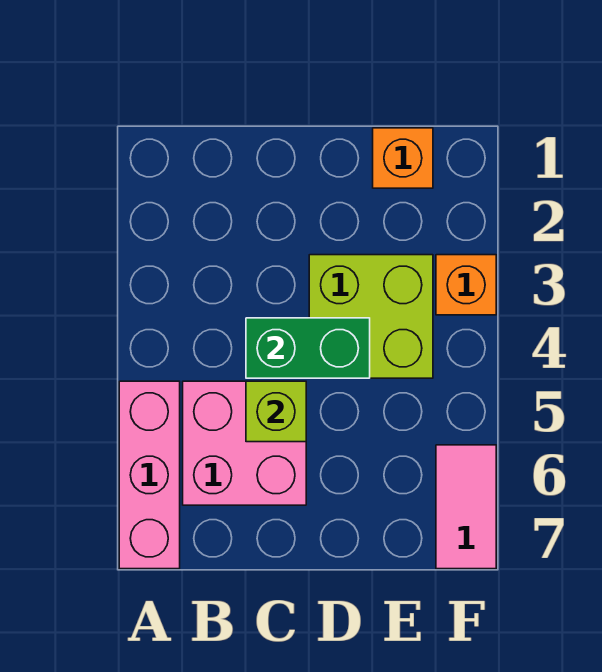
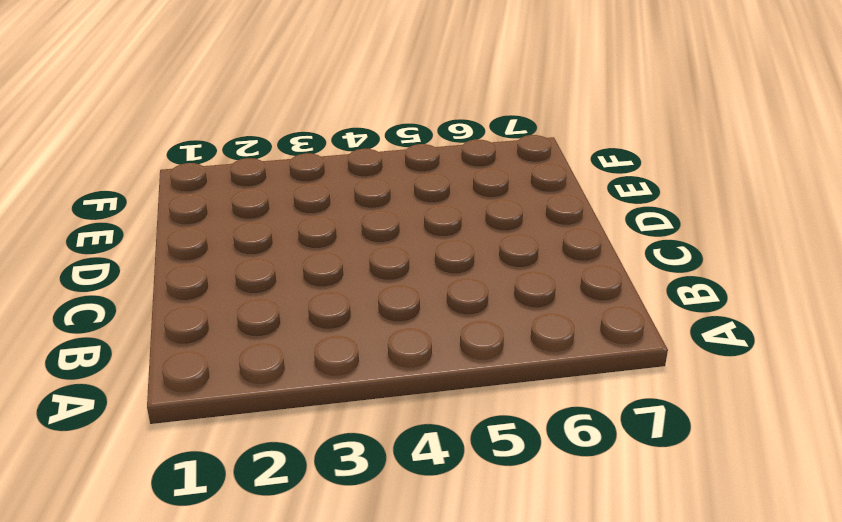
none -> pink brick A5:A7 level 1
none -> pink brick B5:C6 level 1

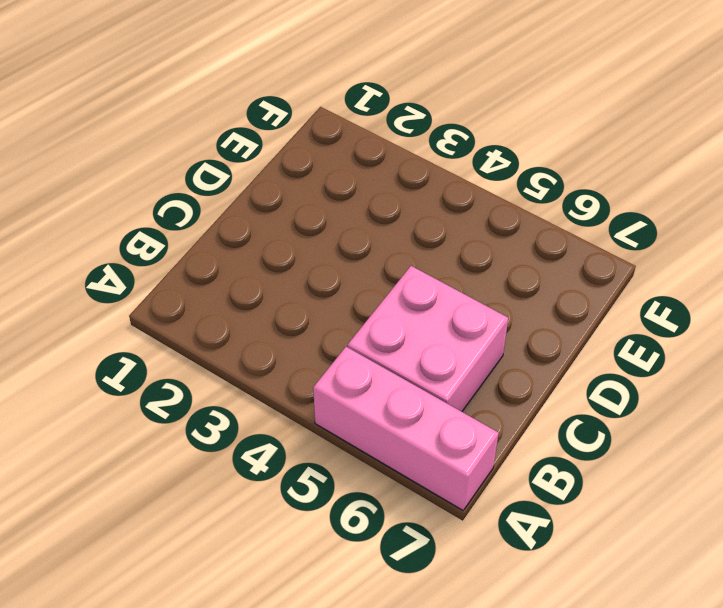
none -> lime brick D3:E4 level 1
none -> orange brick E1 level 1

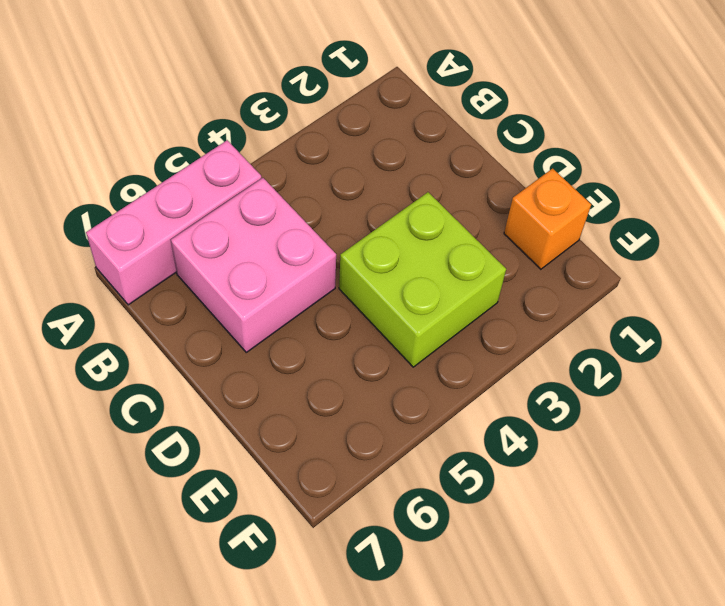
none -> orange brick F3 level 1
none -> pink tile F6:F7 level 1

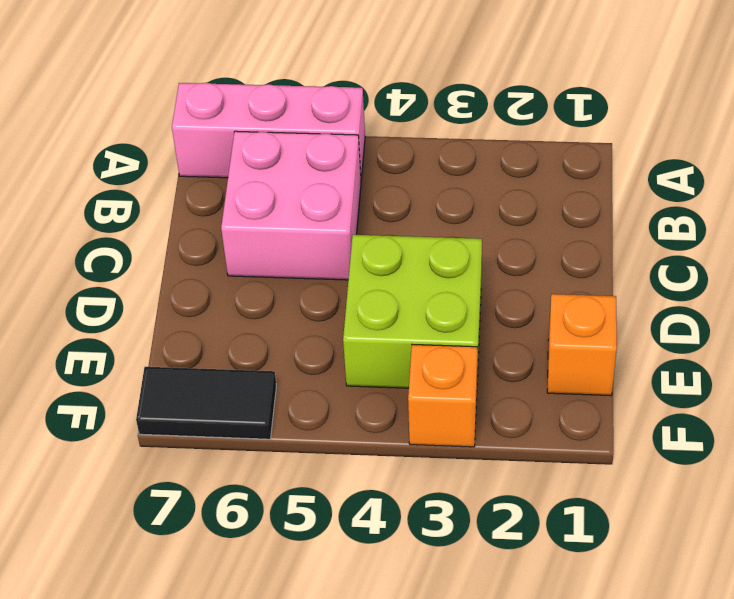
black tile F6:F7 level 1 -> pink tile F6:F7 level 1
none -> green brick C4:D4 level 2
none -> lime brick C5 level 2

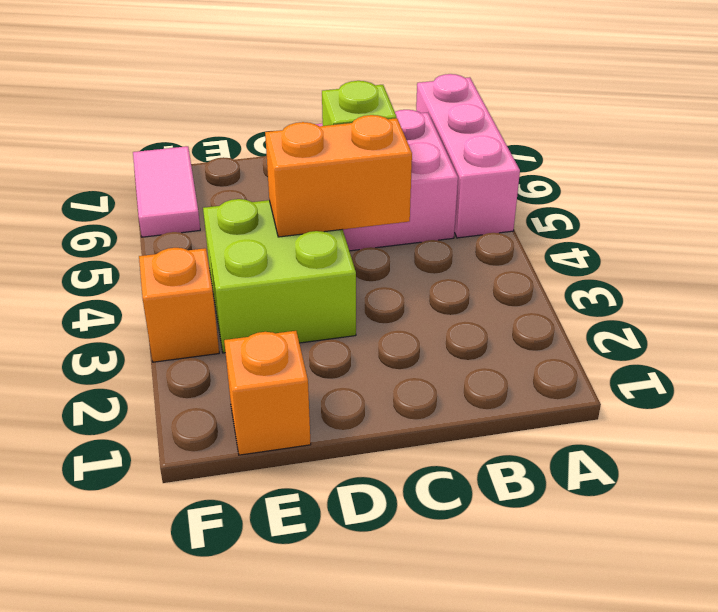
orange brick C4:D4 level 2 -> green brick C4:D4 level 2

